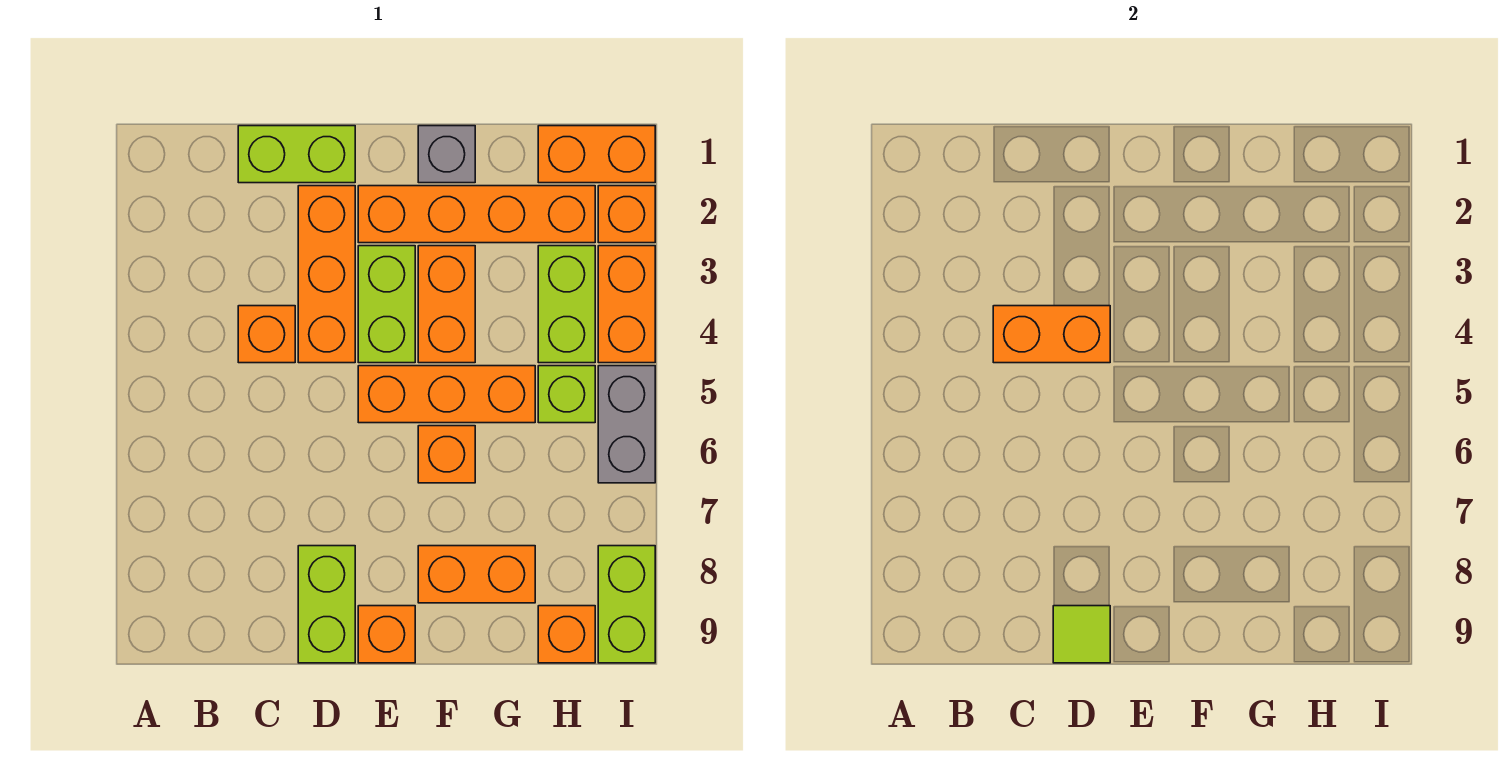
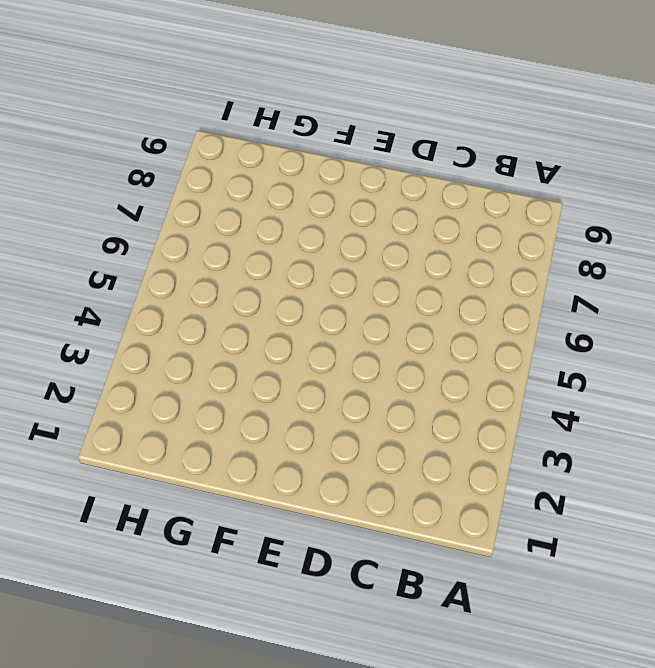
none -> lime brick C1:D1 level 1
none -> orange brick C4 level 1
none -> orange brick D2:D4 level 1

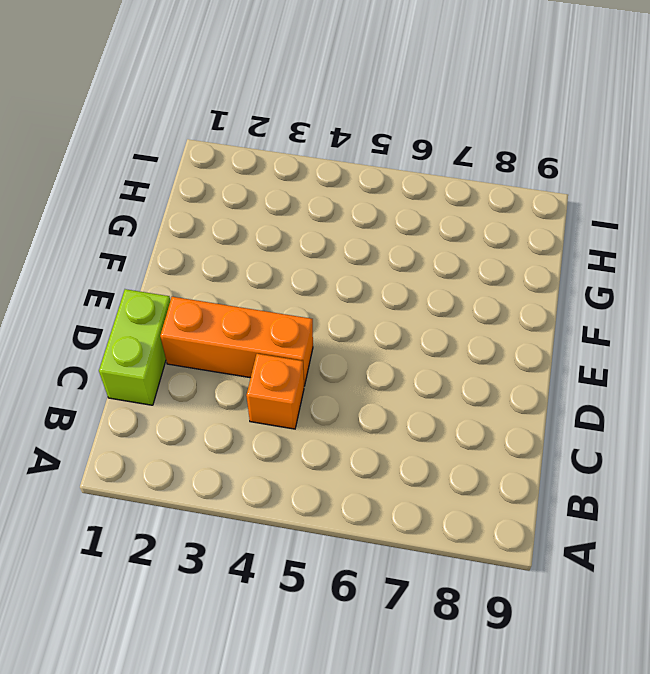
none -> lime brick D8:D9 level 1
none -> orange brick E2:H2 level 1
none -> lime brick E3:E4 level 1

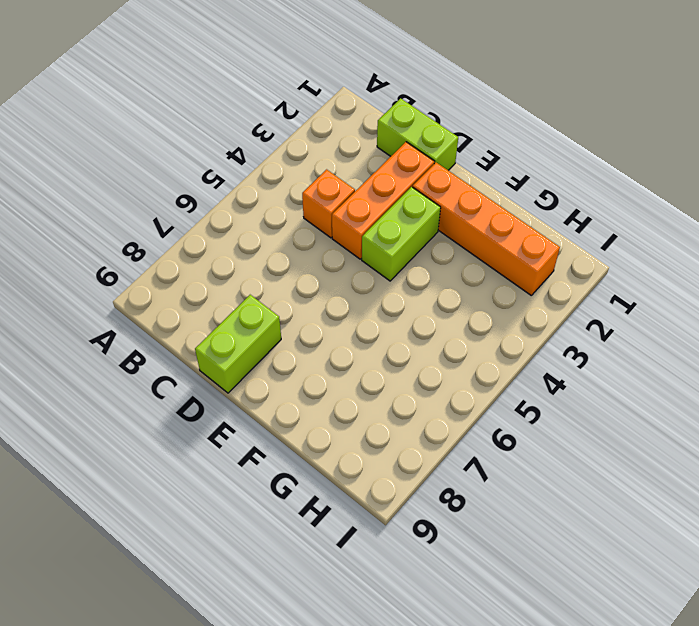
none -> orange brick E5:G5 level 1
none -> orange brick E9 level 1
none -> grey brick F1 level 1

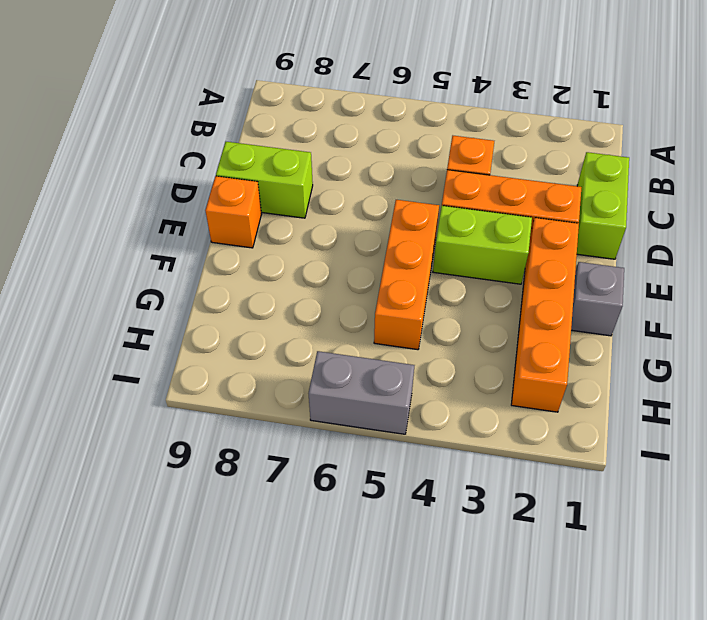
none -> orange brick F3:F4 level 1
none -> orange brick F6 level 1
none -> orange brick F8:G8 level 1

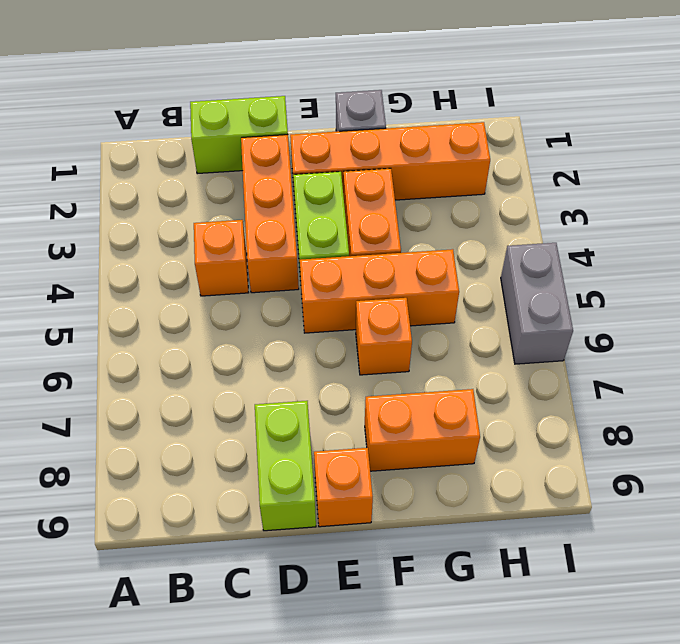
none -> orange brick H1:I1 level 1
none -> lime brick H3:H4 level 1
none -> lime brick H5 level 1

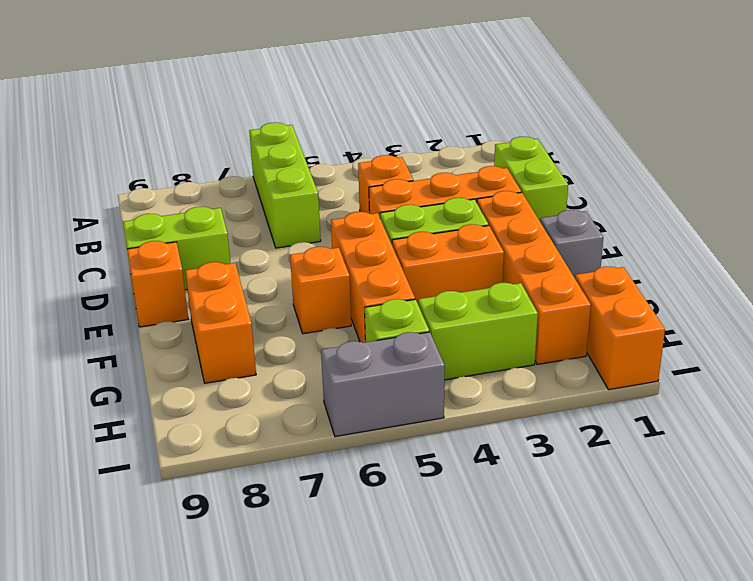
lime brick A6:C6 level 1 -> none
none -> orange brick H9 level 1
none -> orange brick I2 level 1
none -> orange brick I3:I4 level 1

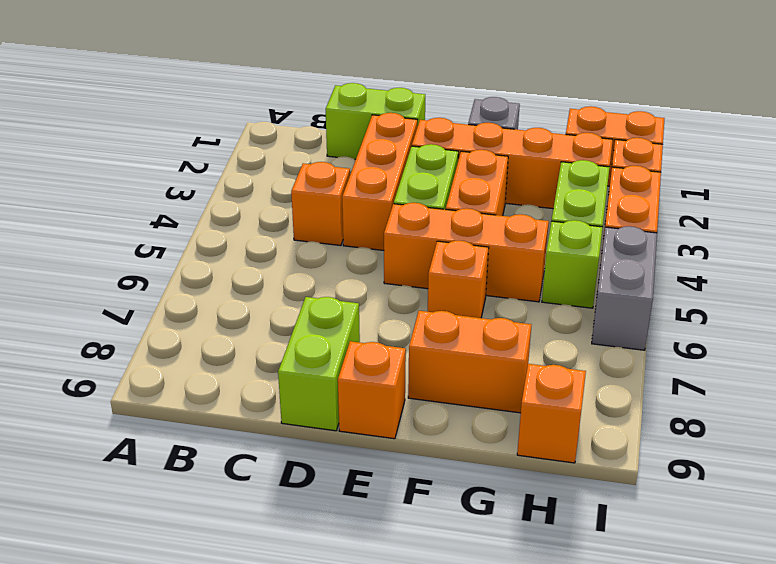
none -> lime brick I8:I9 level 1
none -> orange brick C4:D4 level 2
none -> lime tile D9 level 2

